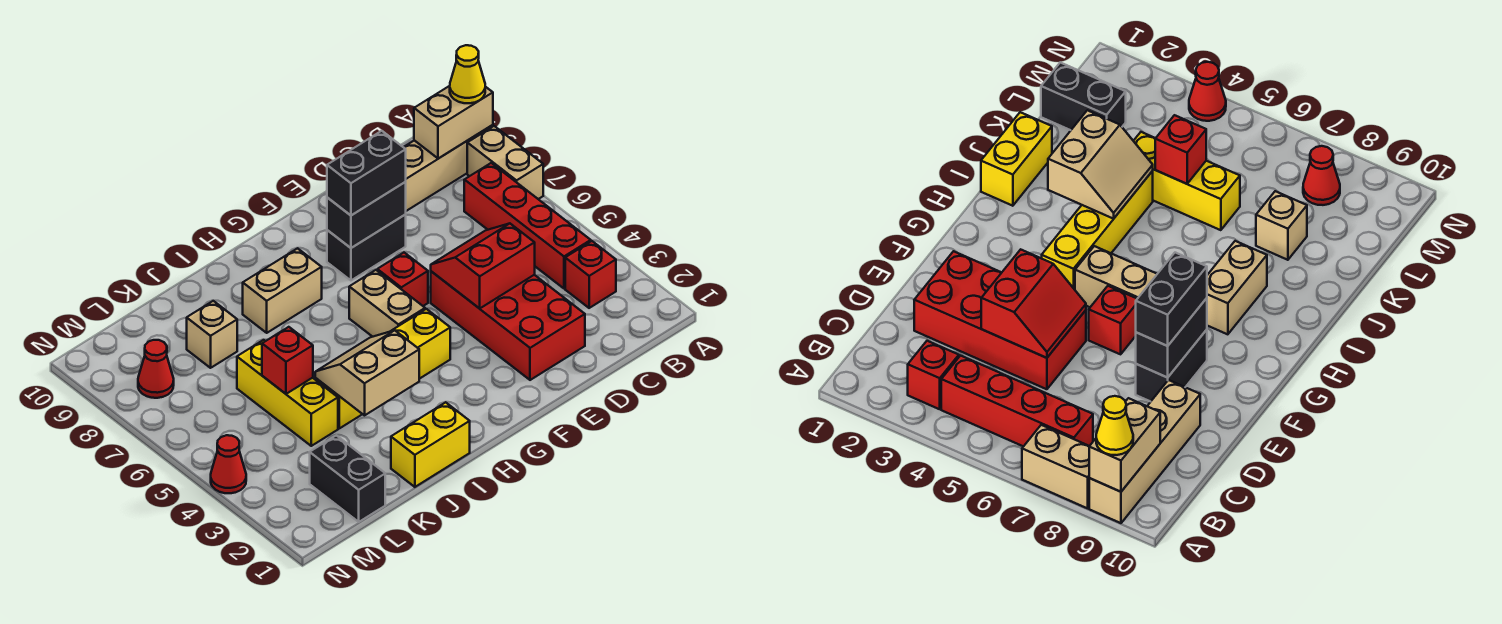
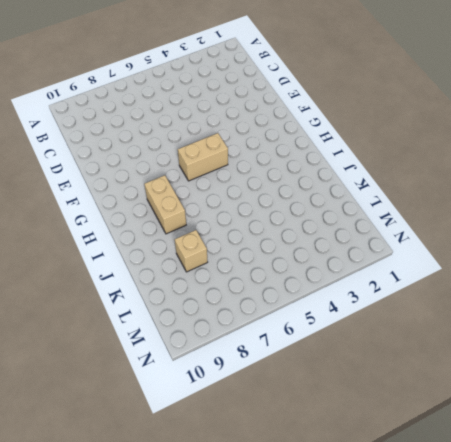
none -> tan brick A7:A8 level 1
none -> tan brick A9:D9 level 1
none -> red brick B3 level 1

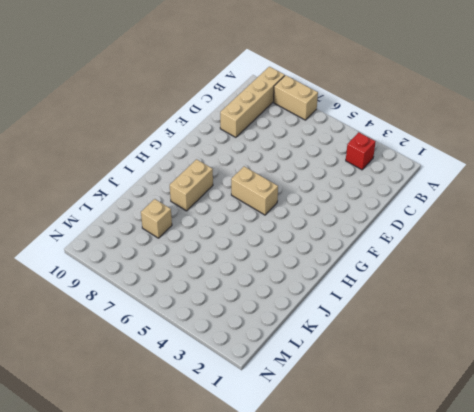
none -> red brick B4:B7 level 1
none -> red brick D2:E5 level 1
none -> black brick E8:F8 level 1

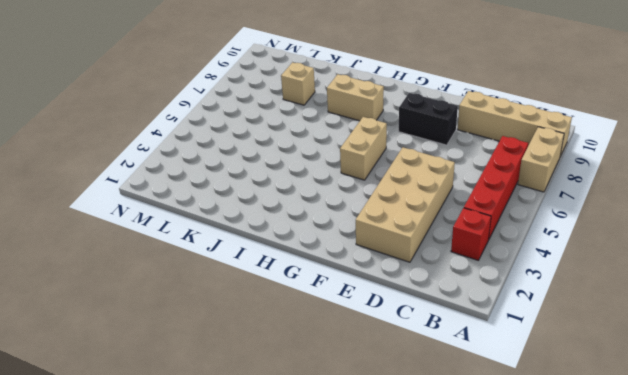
tan brick D2:E5 level 1 -> red brick D2:E5 level 1
none -> red brick F6 level 1
none -> yellow brick G4:J4 level 1
none -> yellow brick I1:J1 level 1

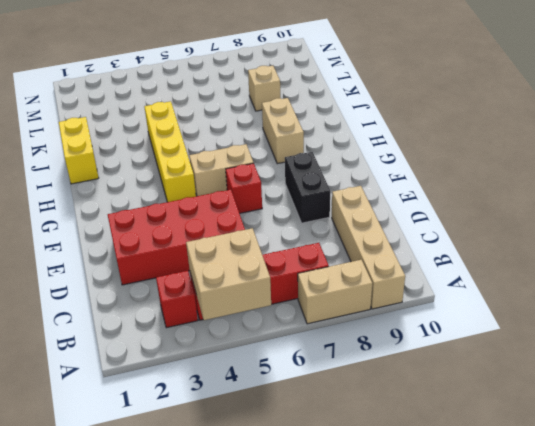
tan brick A4:B5 level 2 -> none
none -> yellow brick K4:K6 level 1
none -> black brick L1:L2 level 1
none -> red cone M8 level 1

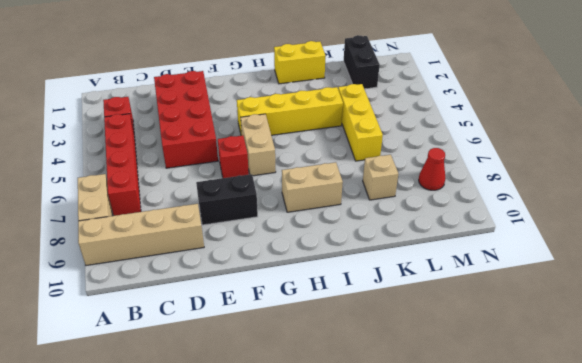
none -> red cone N4 level 1
none -> tan brick A9:B9 level 2
none -> red slope D4:E5 level 2 top 4

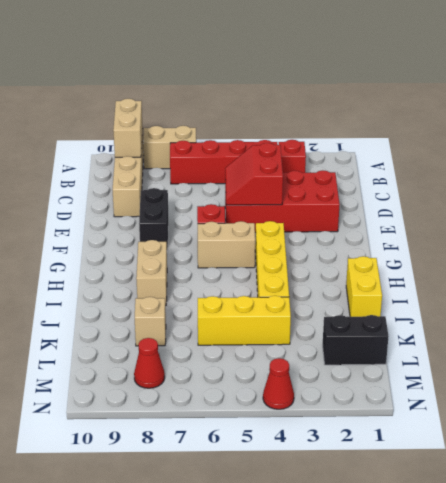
none -> black brick E8:F8 level 2
none -> tan slope I3:J4 level 2 top 3
none -> red brick K5 level 2

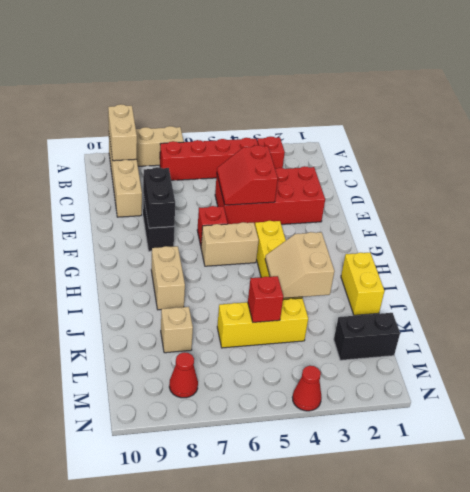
none -> yellow cone A9 level 3
none -> black brick E8:F8 level 3

